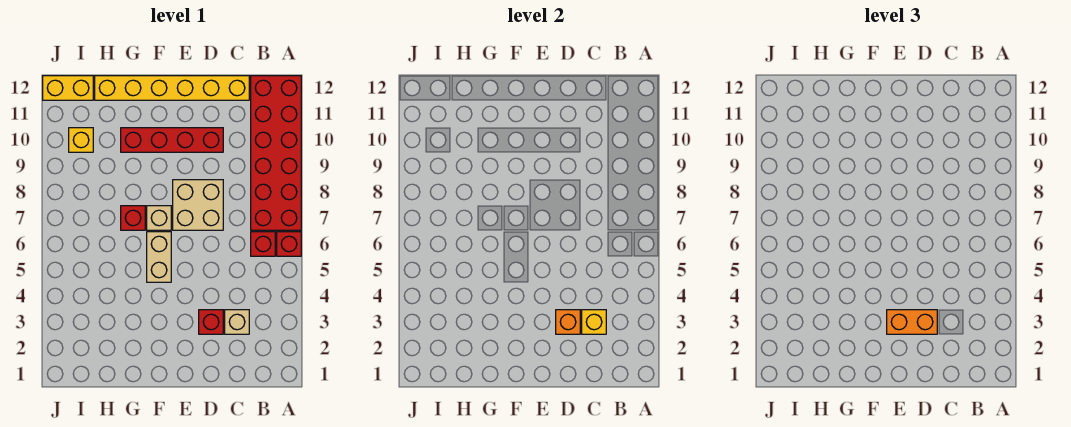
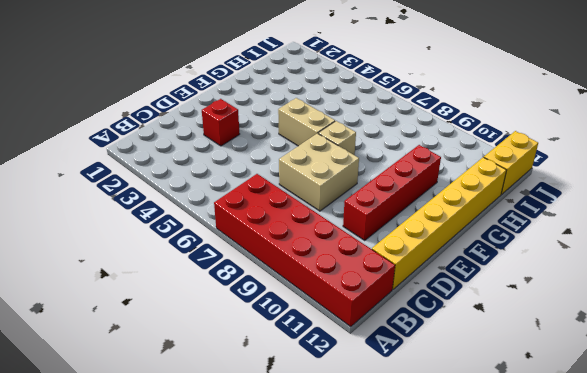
none -> red brick A6 level 1
none -> red brick B6 level 1
none -> tan brick C3 level 1

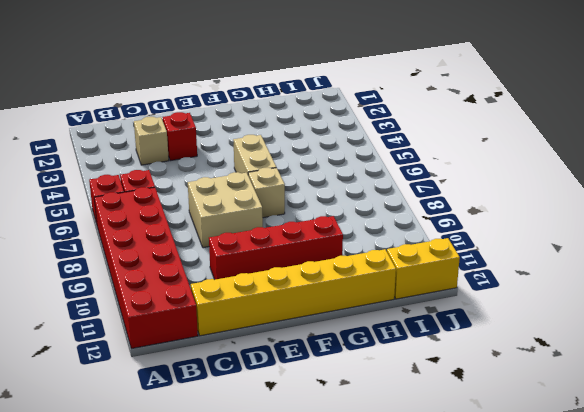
none -> red brick G7 level 1
none -> yellow brick I10 level 1
none -> yellow brick C3 level 2

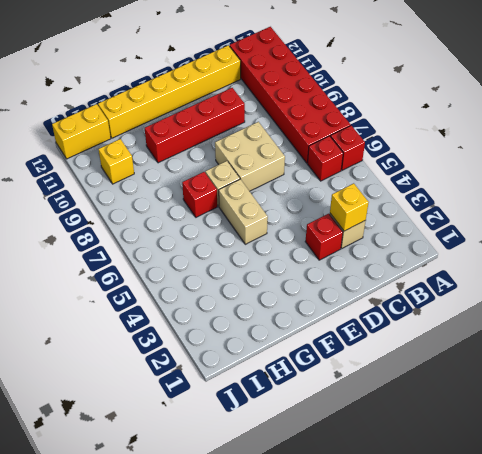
none -> orange brick D3 level 2
none -> orange brick D3:E3 level 3

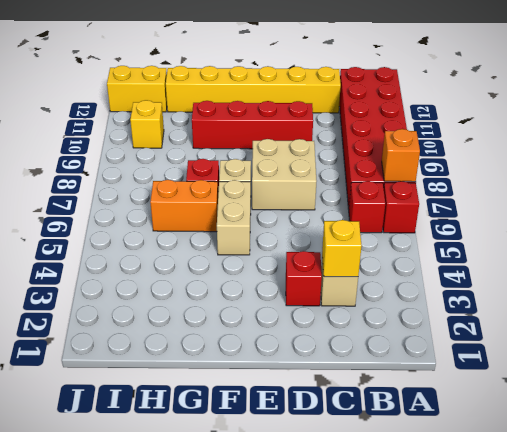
orange brick A7 level 2 -> orange brick D3 level 2
orange brick G6:H6 level 1 -> orange brick D3:E3 level 3

